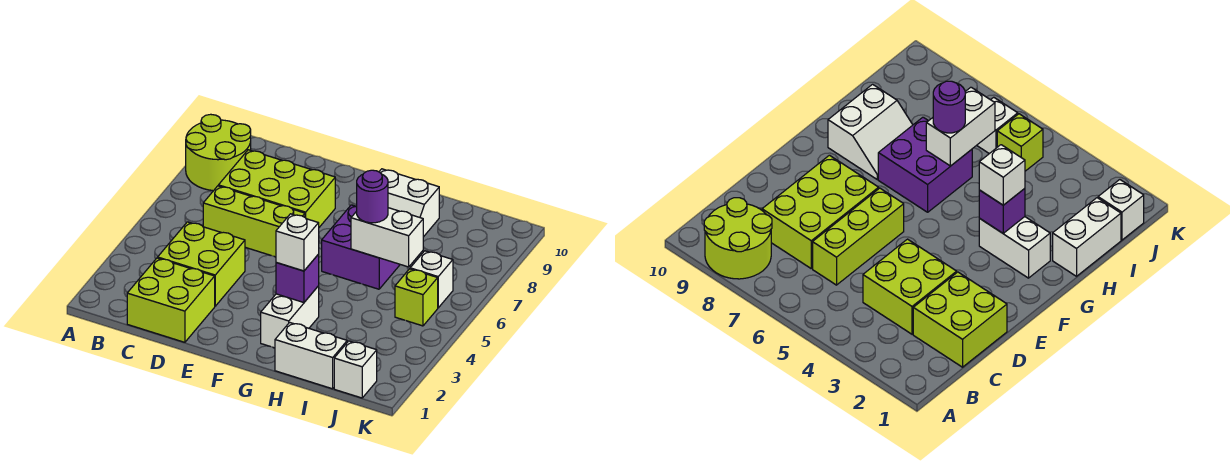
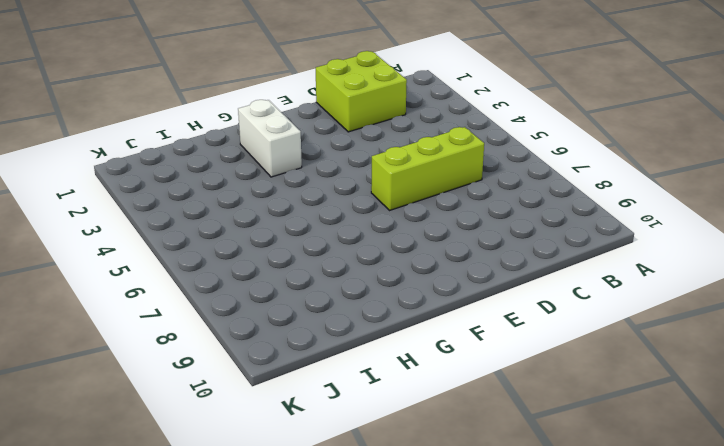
none -> lime round brick A8:B9 level 1
none -> lime brick C3:D4 level 1
none -> lime brick C7:E8 level 1

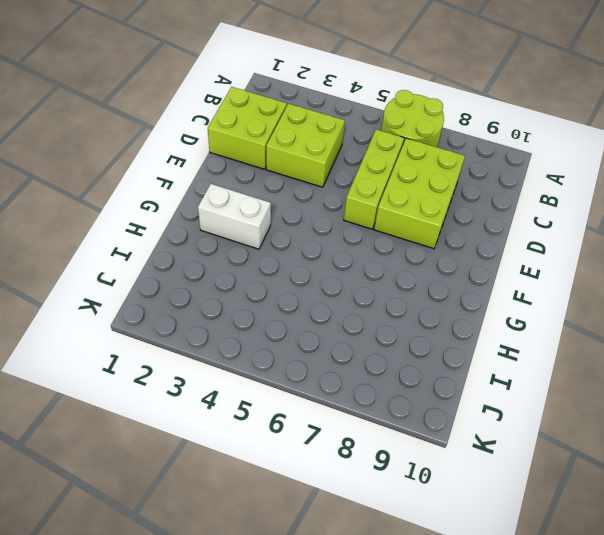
lime round brick A6:B7 level 1 -> lime round brick A8:B9 level 1
none -> purple brick G6:H7 level 1
none -> white slope G8:H9 level 1 top 9
none -> white brick H1:I1 level 1

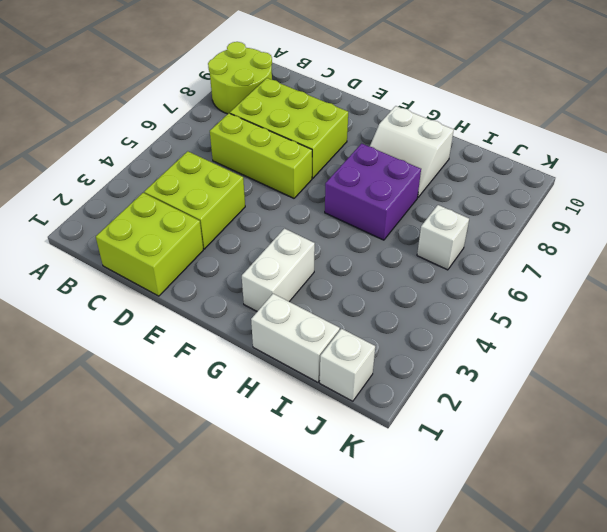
none -> lime brick J5 level 1
none -> purple brick G3 level 2
none -> white brick H6:I6 level 2

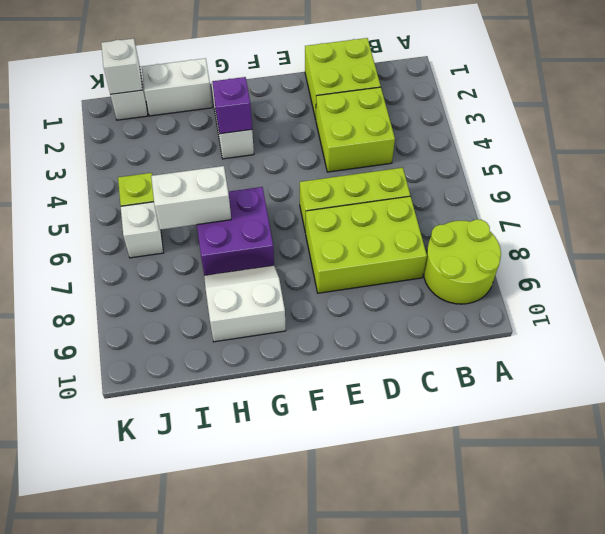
white brick J1 level 2 -> white brick G3 level 3
none -> purple round brick H6 level 3

